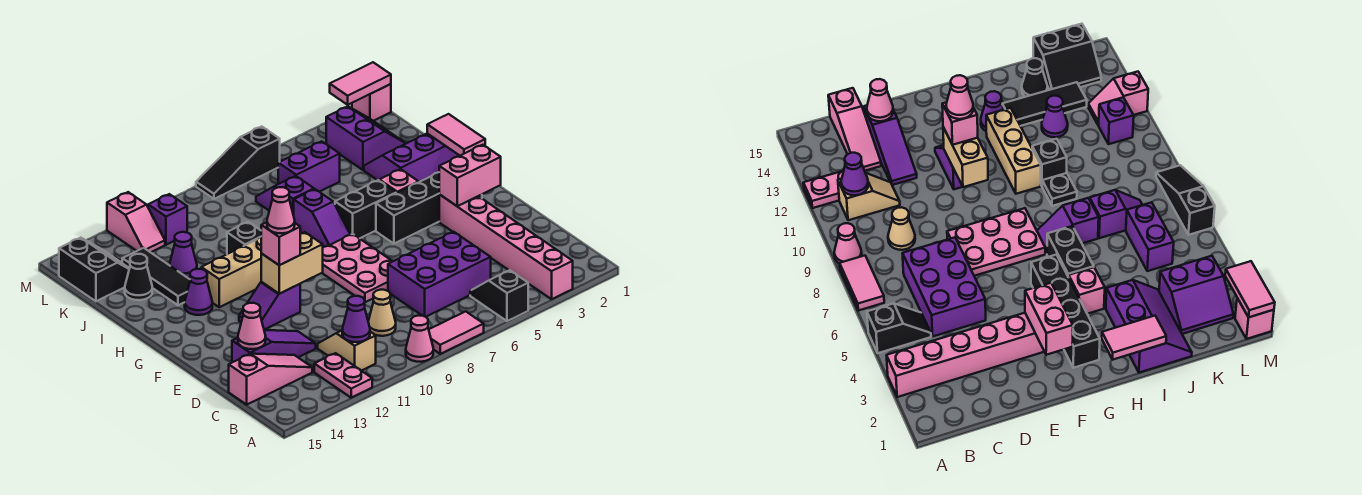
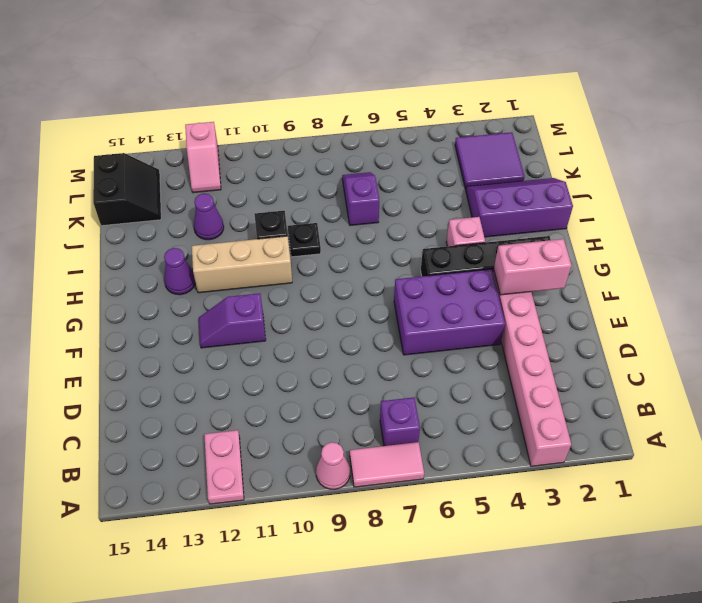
purple brick B7 level 1 -> purple brick L11 level 1
purple brick E4:F6 level 1 -> purple brick C5:D7 level 1
purple tile K2:L3 level 1 -> purple slope K2:L3 level 1 top 3
none -> black slope A5:B5 level 1 top A
none -> tan slope B11:C11 level 1 top B
none -> tan cone C9 level 1
none -> pink slope C13:C15 level 1 top 15

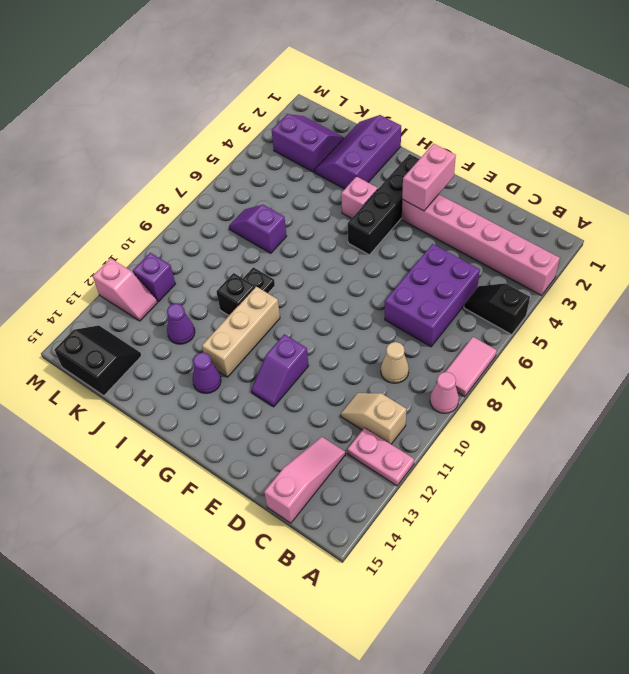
none -> purple slope D12:D14 level 1 top 14
none -> pink plate E7:G8 level 1
none -> black brick H5:H6 level 1
none -> purple slope H7:I7 level 1 top I

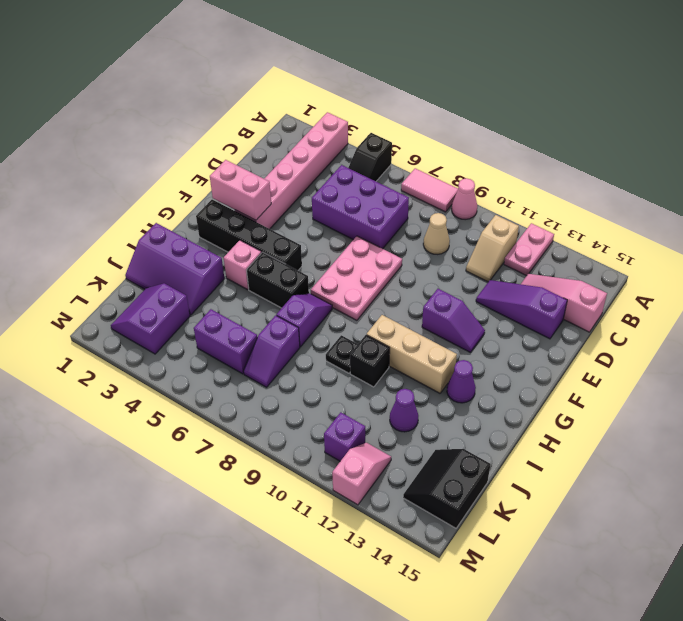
none -> black tile I13:K13 level 1
none -> black cone J14 level 1
none -> pink brick M1 level 1
none -> black slope M6:M8 level 1 top 6

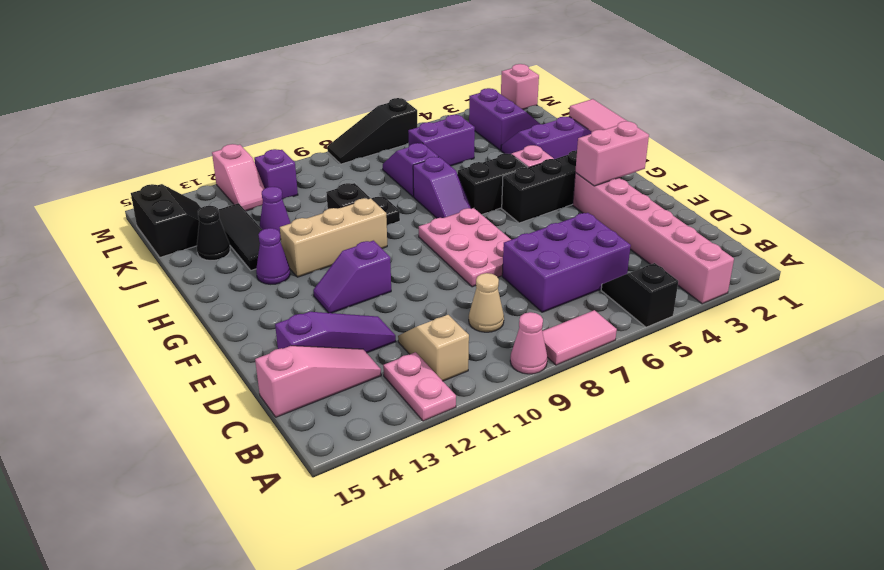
none -> purple cone B11 level 2
none -> pink cone D14 level 2
none -> tan brick F10:F11 level 2
none -> pink tile M1:M2 level 2

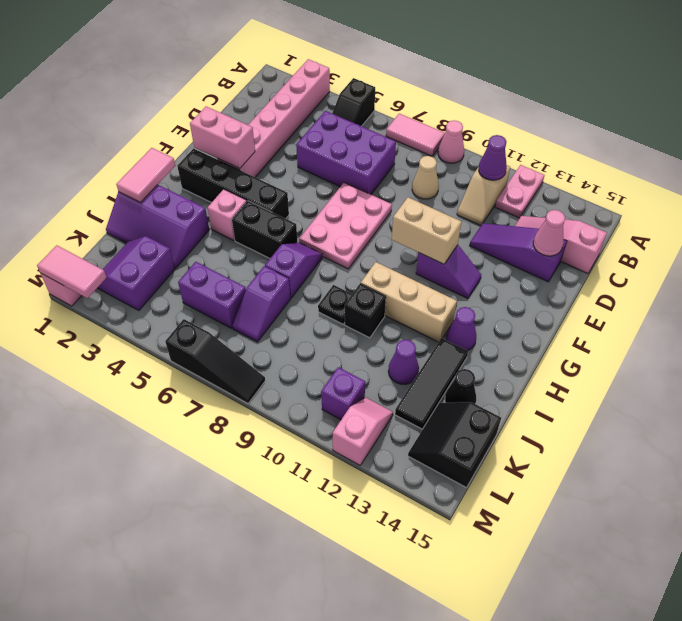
none -> pink brick F11 level 3
none -> pink cone F11 level 4

